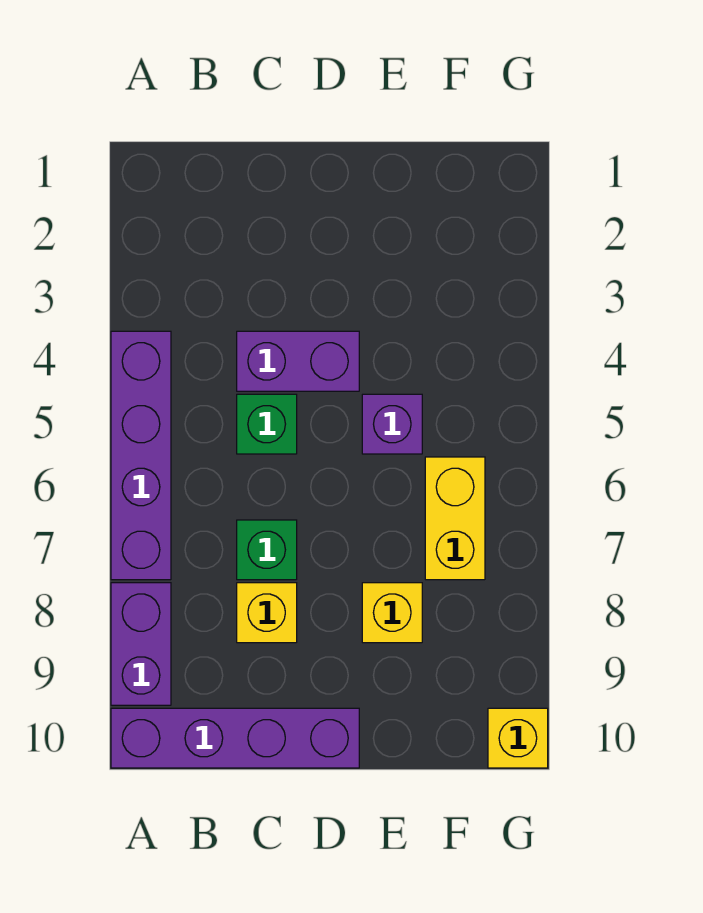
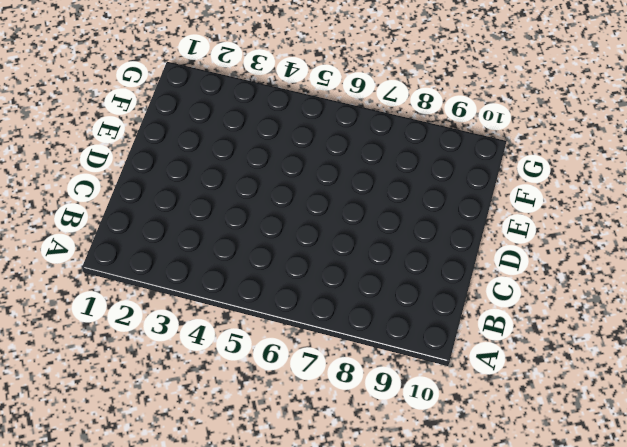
none -> purple brick A4:A7 level 1
none -> purple brick A8:A9 level 1

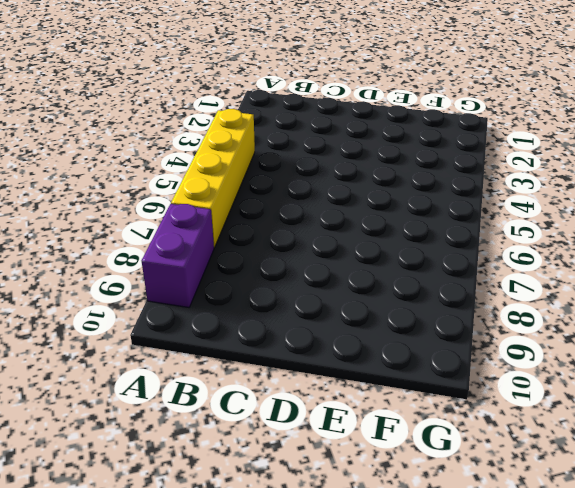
yellow brick A4:A7 level 1 -> purple brick A4:A7 level 1
none -> purple brick A10:D10 level 1
none -> purple brick C4:D4 level 1

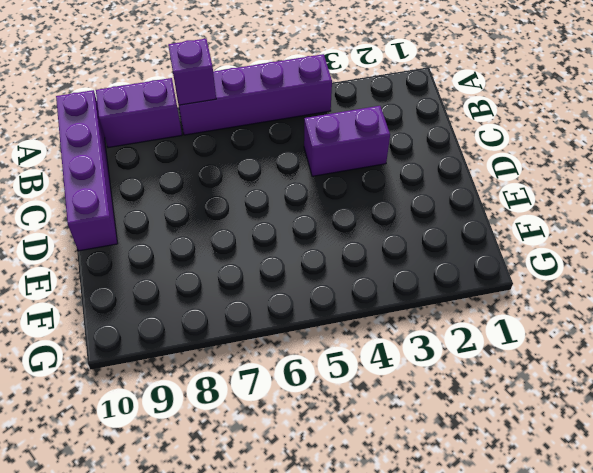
purple brick A7 level 2 -> purple brick E5 level 1
purple brick C3:C4 level 1 -> purple brick C4:D4 level 1
none -> green brick C5 level 1
none -> green brick C7 level 1

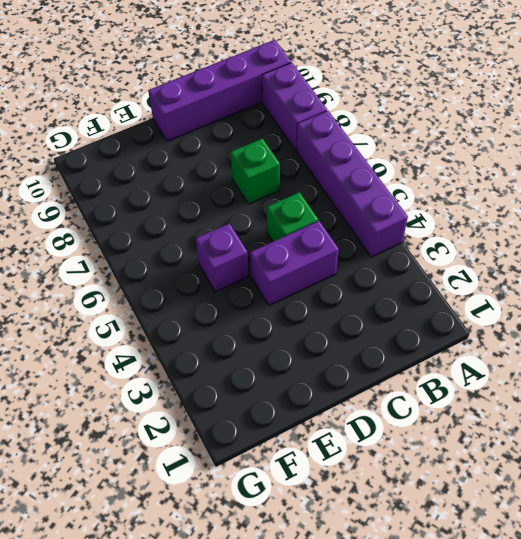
none -> yellow brick C8 level 1
none -> yellow brick E8 level 1

